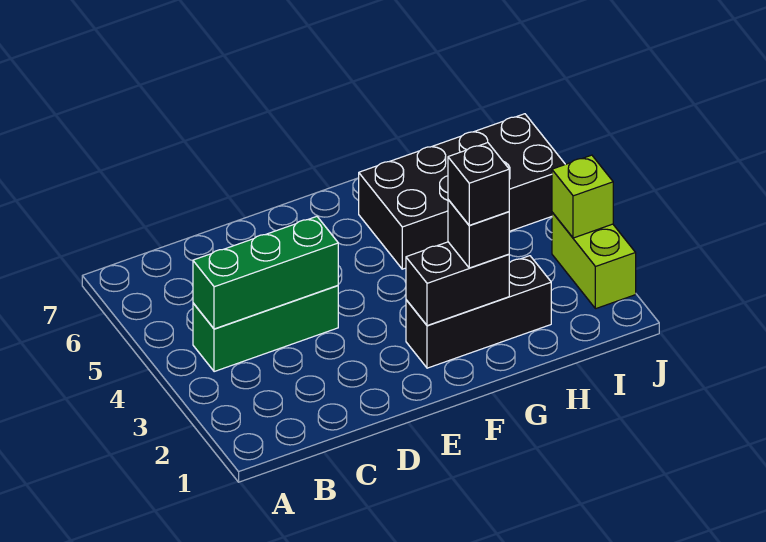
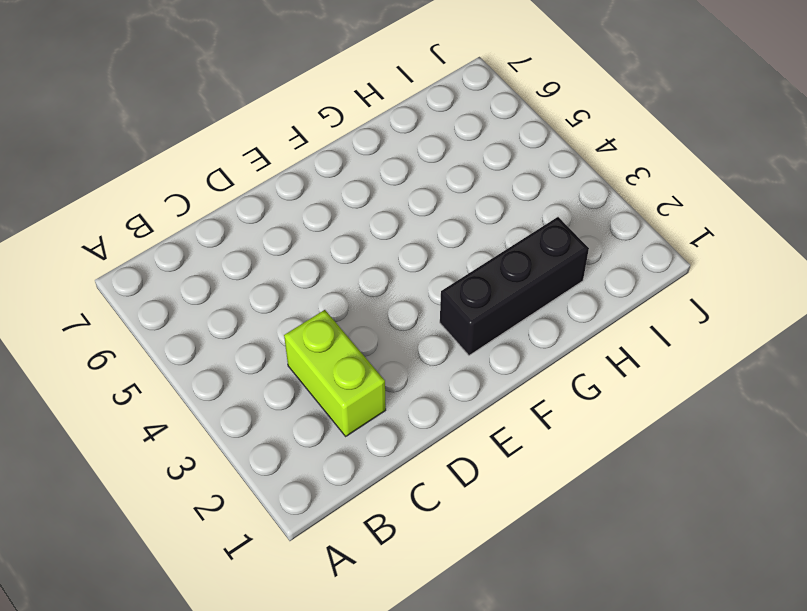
lime brick C2:C3 level 1 -> lime brick J2:J3 level 1
none -> green brick B4:D4 level 1
none -> black brick G5:J6 level 1

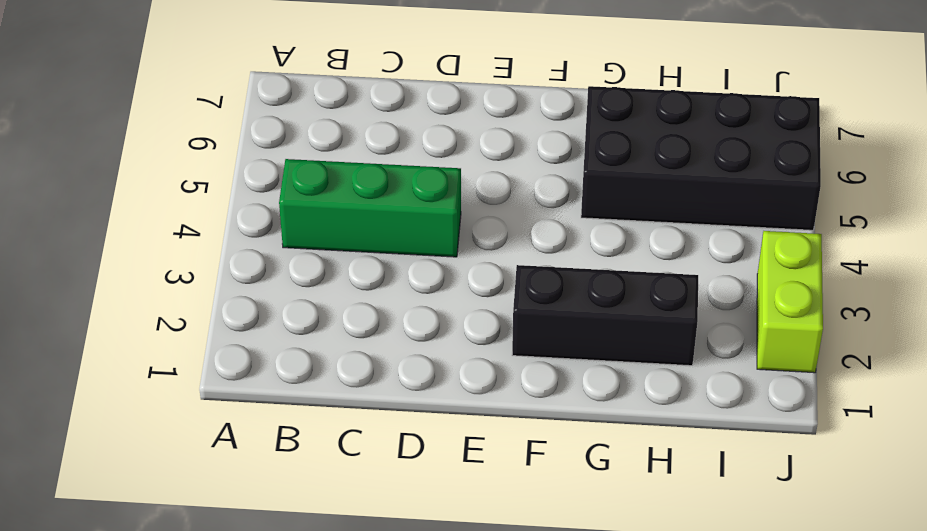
none -> green brick B4:D4 level 2
none -> black brick F2:G2 level 2

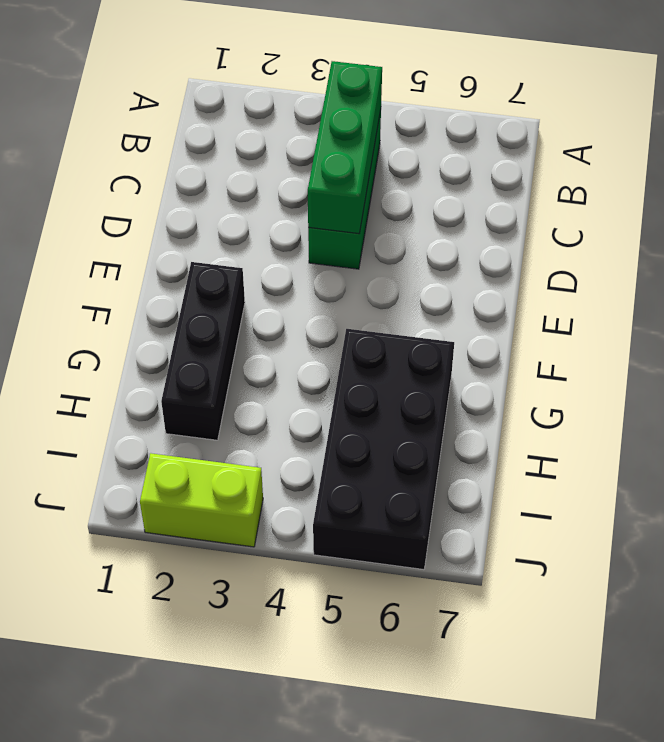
none -> black brick F2:G2 level 2
none -> lime brick J3 level 2

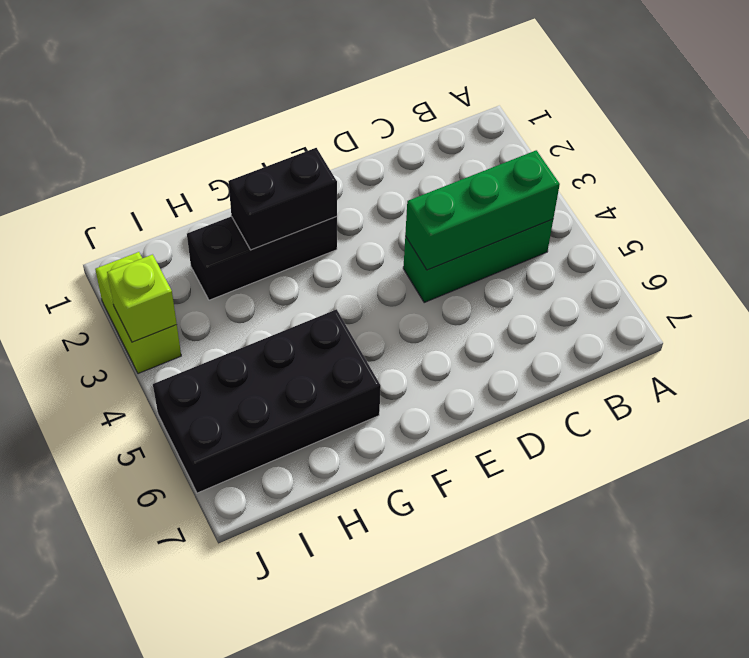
none -> black brick G2 level 3
none -> black brick G2 level 4

